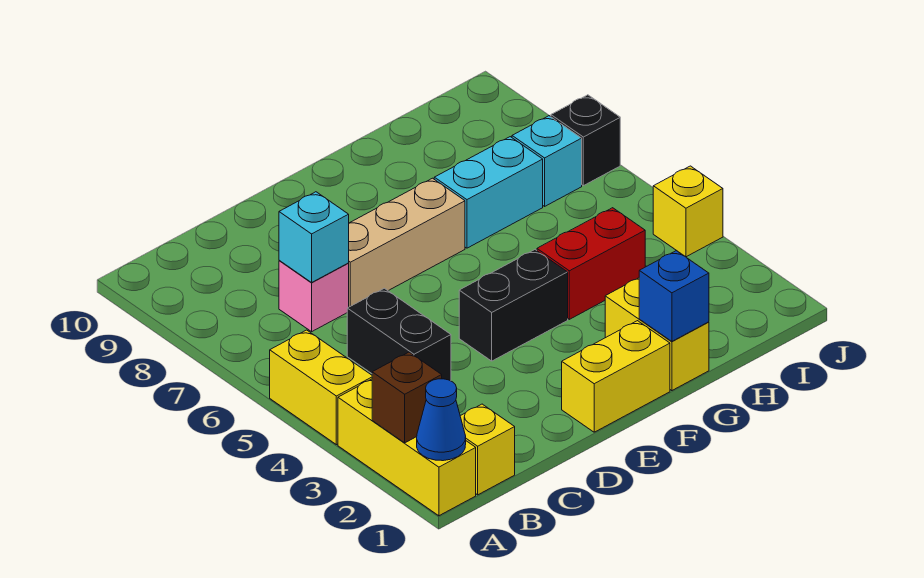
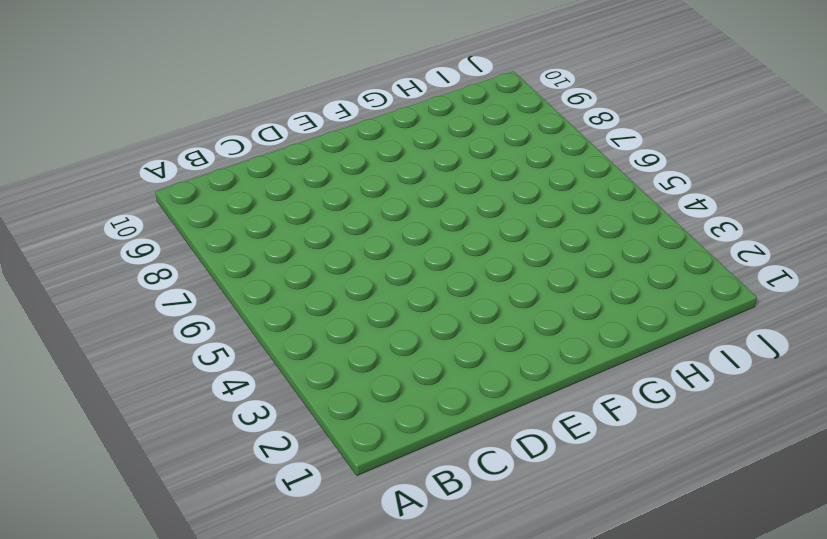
none -> yellow brick A1:A3 level 1
none -> yellow brick A4:A5 level 1
none -> yellow brick B1 level 1

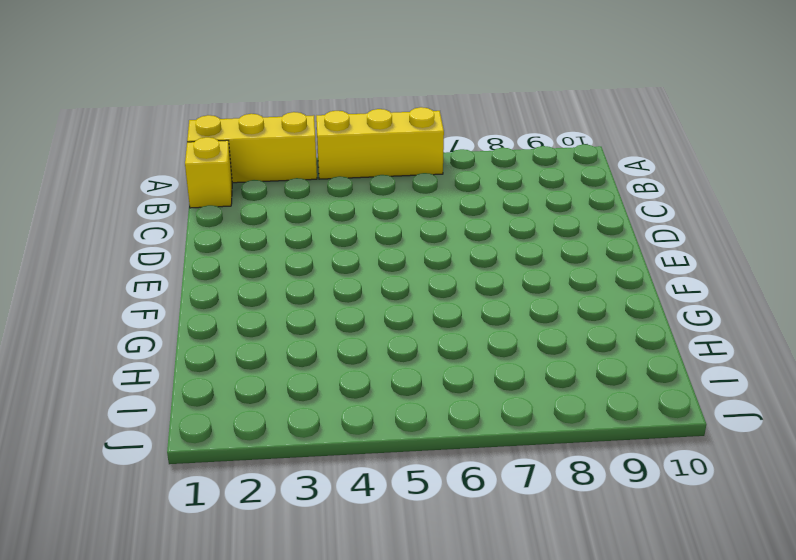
yellow brick A4:A6 level 1 -> yellow brick A4:A5 level 1
none -> black brick C4:C5 level 1
none -> pink brick C7 level 1
none -> tan brick D7:F7 level 1

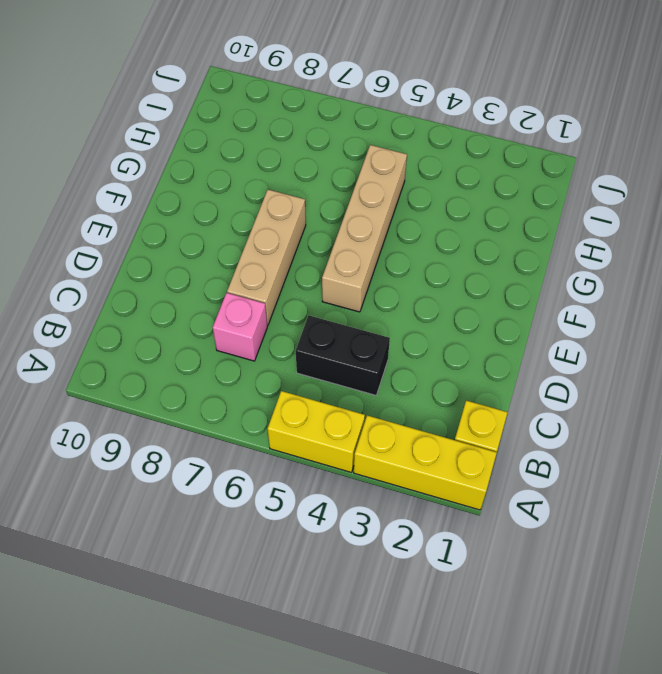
tan brick E5:H5 level 1 -> none
none -> yellow brick E1:F1 level 1
none -> black brick E4:F4 level 1
none -> yellow brick G1:G2 level 1

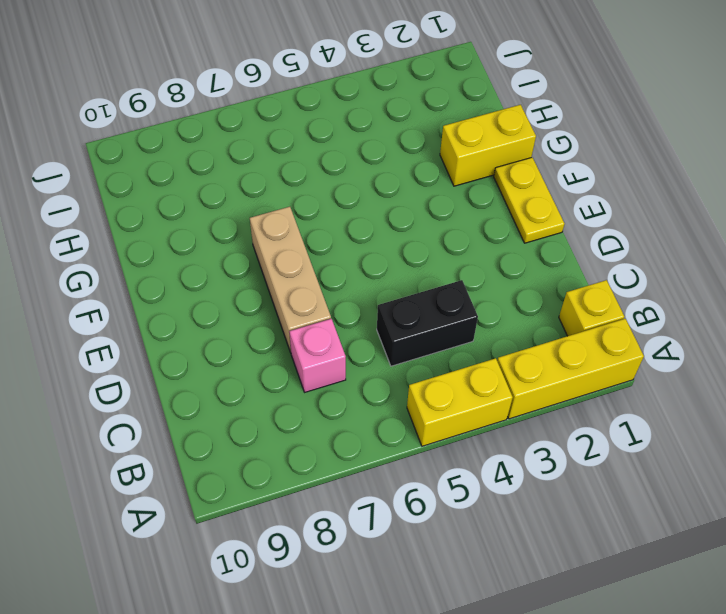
yellow plate E1:F1 level 1 -> yellow brick E1:F1 level 1
none -> black brick E4:F4 level 1
none -> red brick G4:H4 level 1
none -> cyan brick G7:H7 level 1

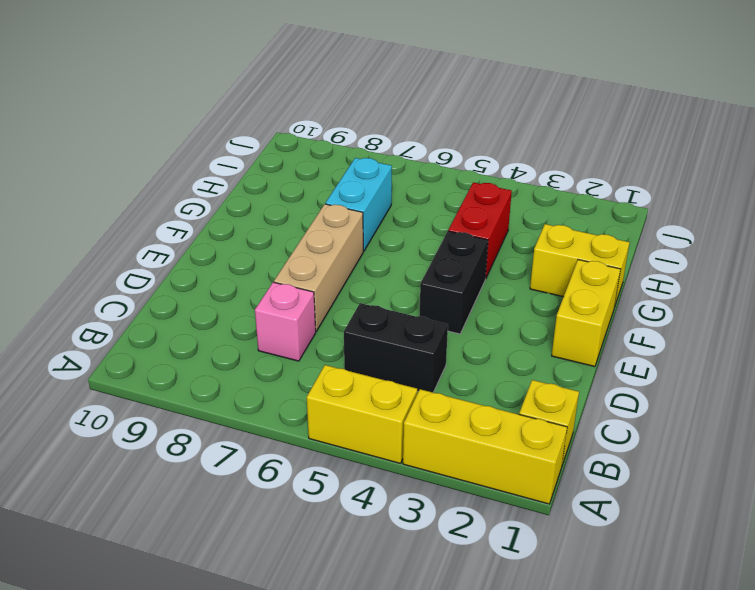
none -> cyan brick I7 level 1
none -> yellow brick J4 level 1
none -> black brick J7 level 1

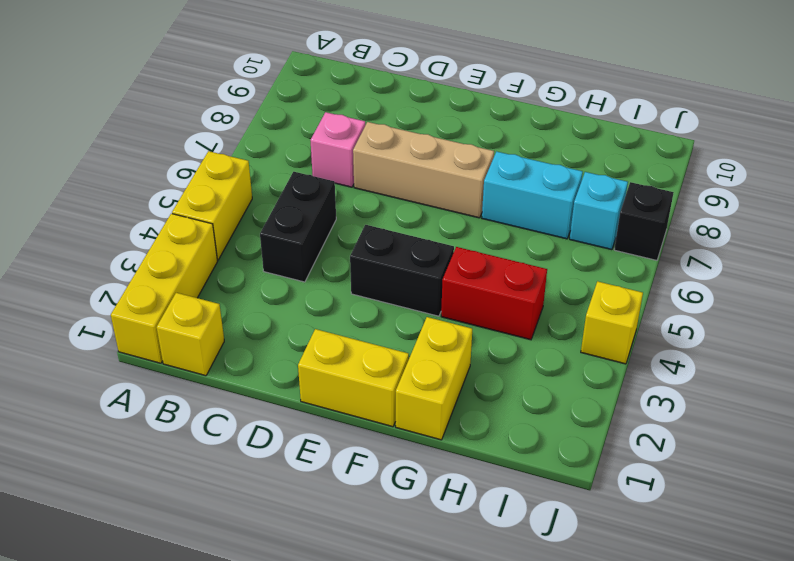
none -> blue cone A1 level 2
none -> brown brick A2 level 2
none -> cyan brick C7 level 2

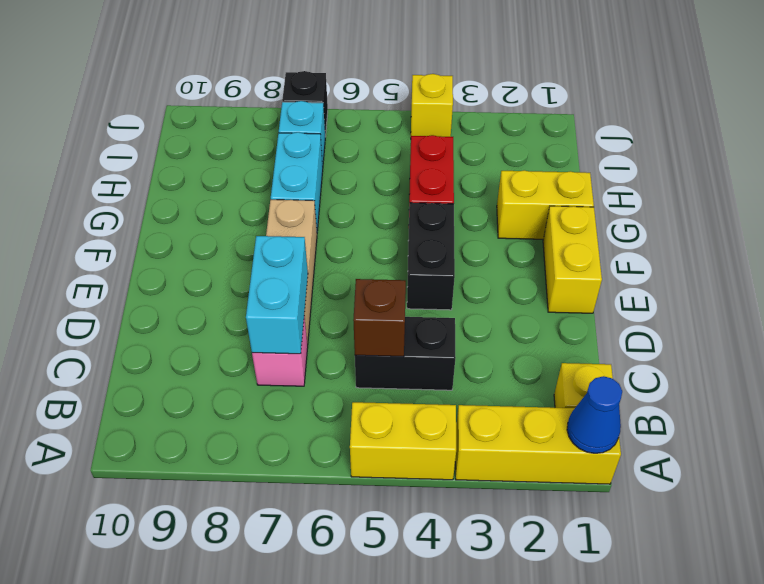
brown brick C5 level 2 -> brown brick A2 level 2
cyan brick C7:D7 level 2 -> cyan brick C7 level 2
none -> blue brick G1 level 2

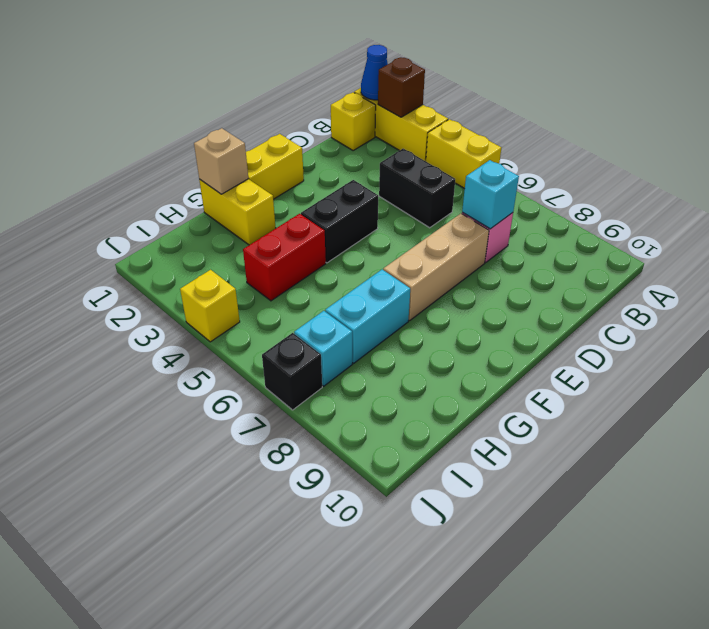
tan brick G1 level 2 -> blue brick G1 level 2

